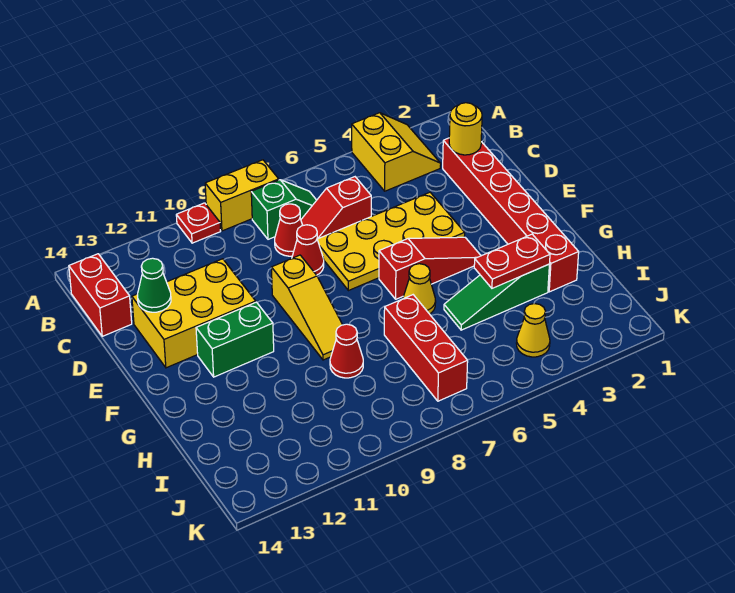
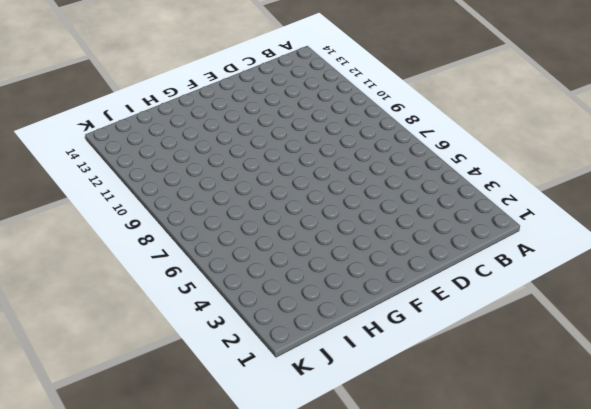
none -> yellow slope A3:B4 level 1 top 4
none -> yellow brick A8:A9 level 1
none -> red plate A10 level 1

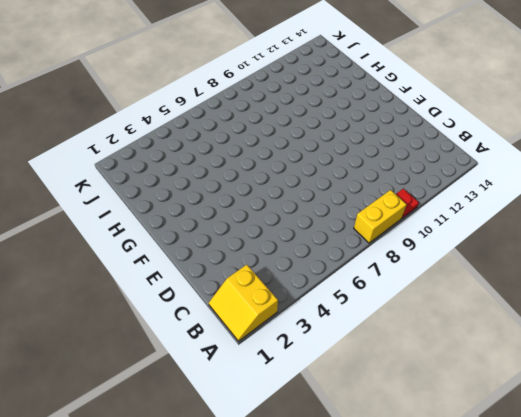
yellow slope A1:B2 level 1 top 2 -> yellow slope A3:B4 level 1 top 4
none -> green slope B7:B8 level 1 top 8
none -> red brick B14:C14 level 1
none -> red brick C2:H2 level 1

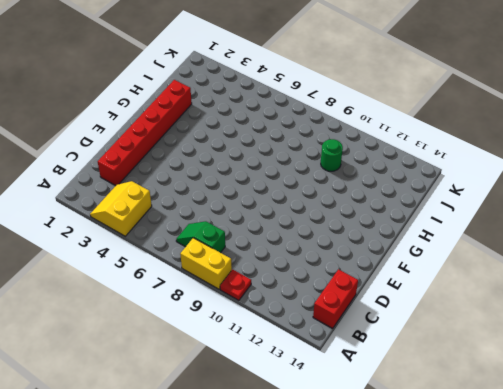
green round brick I10 level 1 -> none
none -> red slope C6:C7 level 1 top 6
none -> red cone C8 level 1
none -> yellow plate D4:E7 level 1

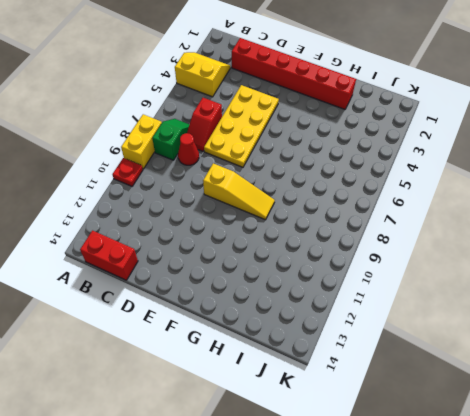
none -> red cone D8 level 1
none -> yellow brick D11:E13 level 1
none -> red slope F4:F6 level 1 top 6

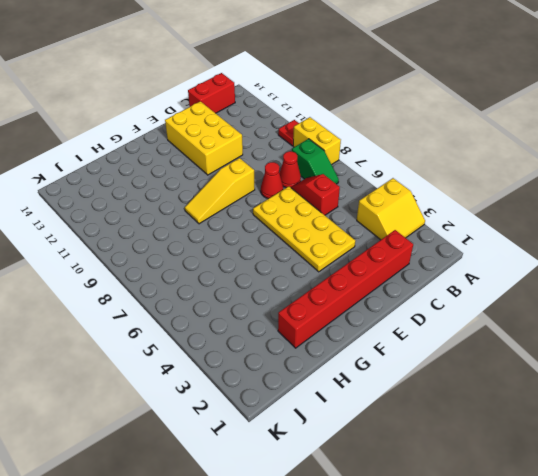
none -> red slope F4:F6 level 1 top 6
none -> green brick F11:F12 level 1
none -> yellow cone G6 level 1

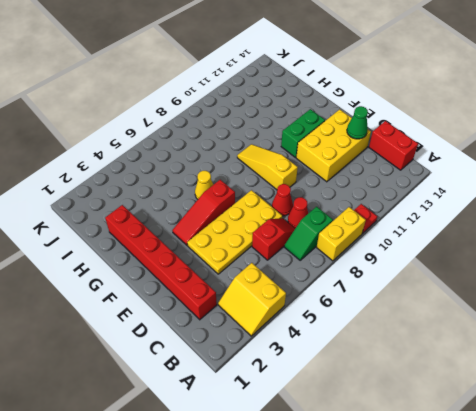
none -> green slope H3:H5 level 1 top 3
none -> red brick H7:J7 level 1
none -> red cone H9 level 1

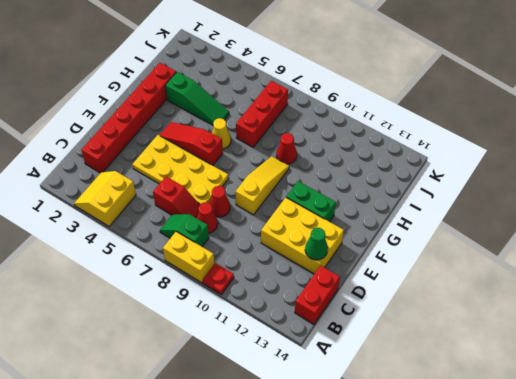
none -> yellow cone J4 level 1
none -> yellow round brick C2 level 2
none -> red plate H3:H4 level 2

